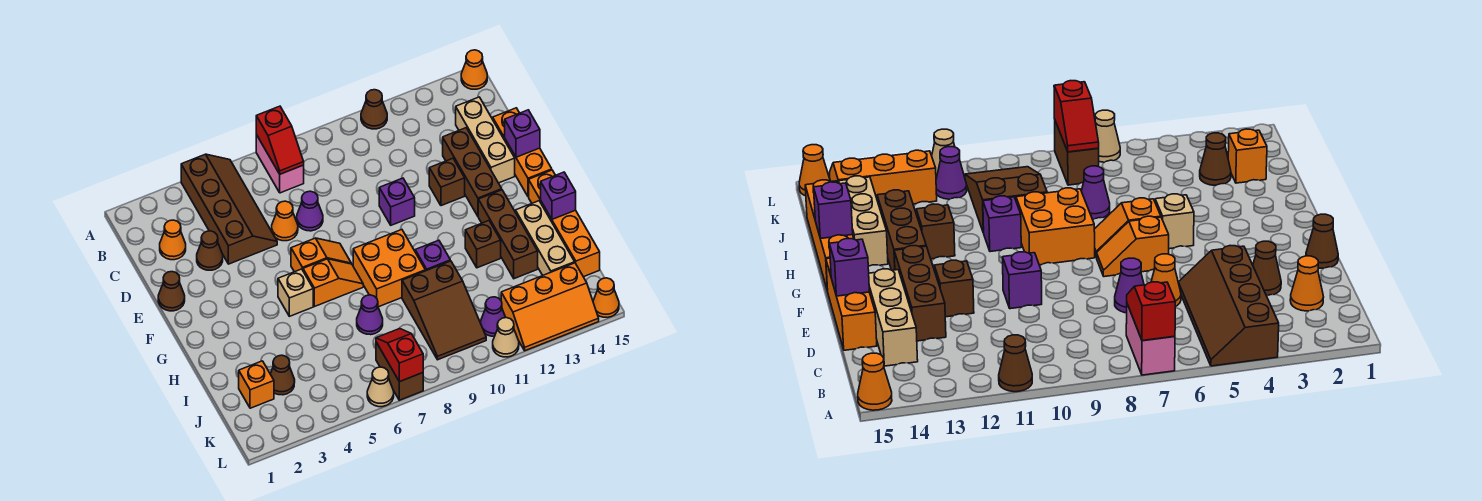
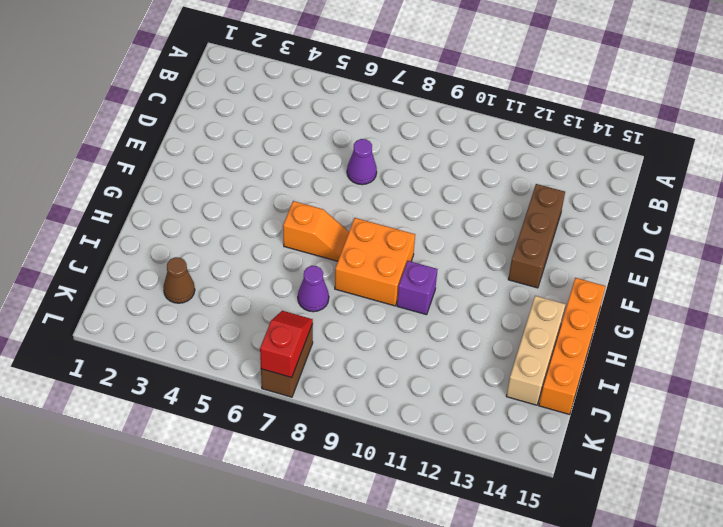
none -> brown slope A4:D5 level 1 top 4
none -> pink brick A7:B7 level 1
none -> brown cone A11 level 1
none -> orange cone A15 level 1

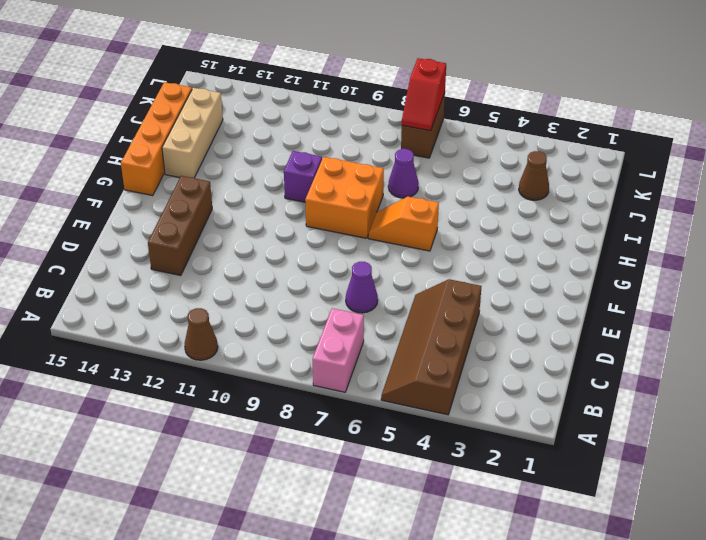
none -> orange cone A15 level 1
none -> orange cone C2 level 1
none -> tan brick C14:E14 level 1
none -> brown cone D3 level 1

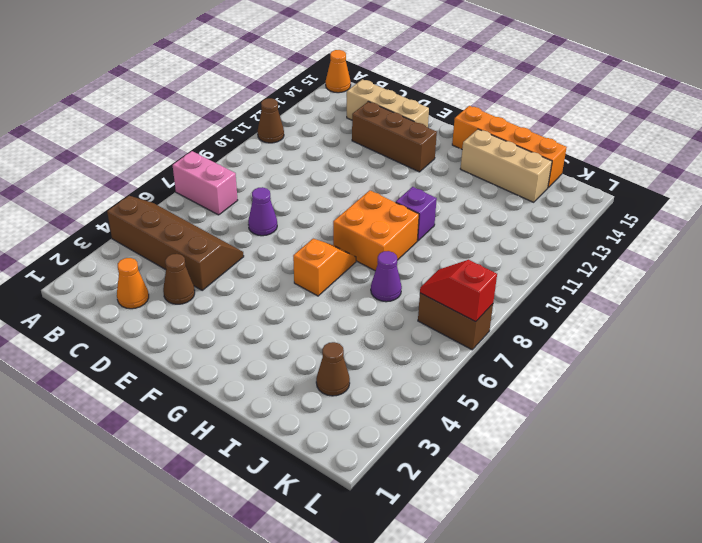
none -> orange cone D6 level 1
none -> orange brick D15:F15 level 1
none -> brown cone E1 level 1
none -> purple brick E10 level 1

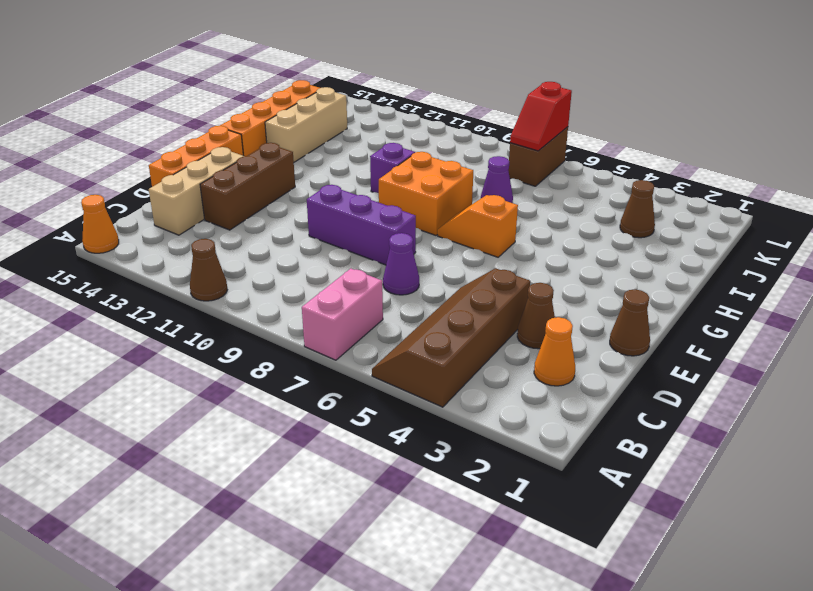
purple brick E8:E10 level 1 -> purple brick E10 level 1
none -> orange cone D6 level 1
none -> brown brick E12 level 1
none -> orange slope F6:F7 level 1 top 6
none -> tan brick G5 level 1

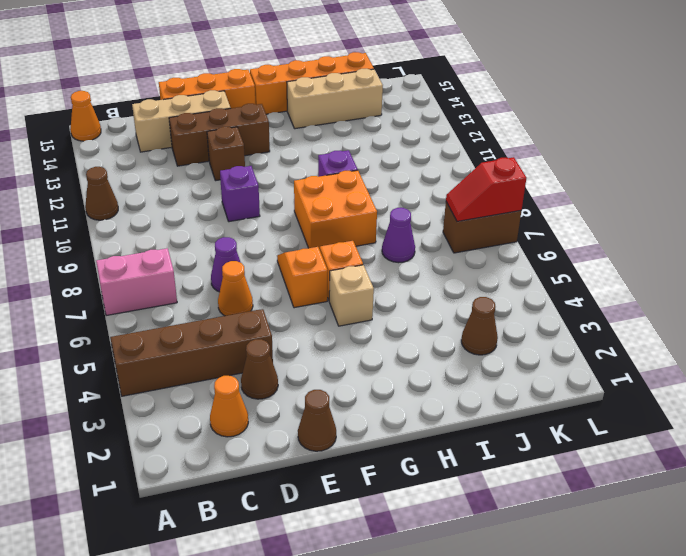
none -> brown brick G13:I13 level 1
none -> brown brick H12 level 1
none -> brown slope I9:K10 level 1 top I
none -> orange brick J2 level 1

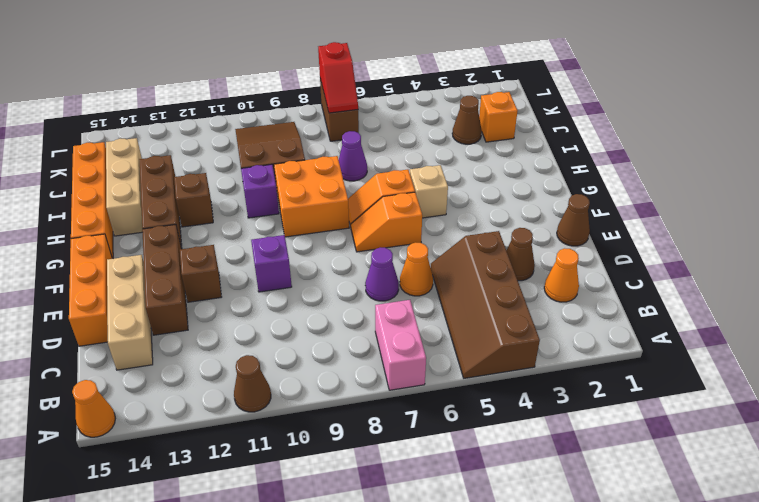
none -> purple cone K11 level 1
none -> orange slope K12:L14 level 1 top K
none -> tan cone L6 level 1
none -> tan cone L11 level 1

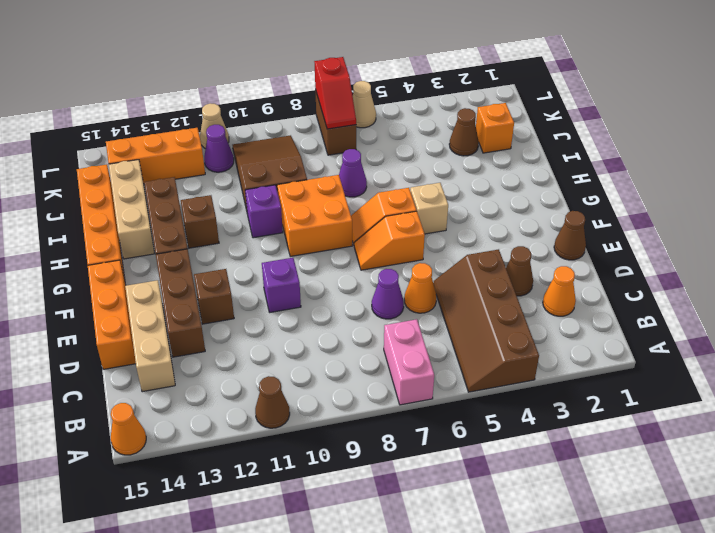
none -> orange cone L15 level 1
none -> red slope A7:B7 level 2 top A
none -> purple brick E15 level 2
none -> purple brick H15 level 2

